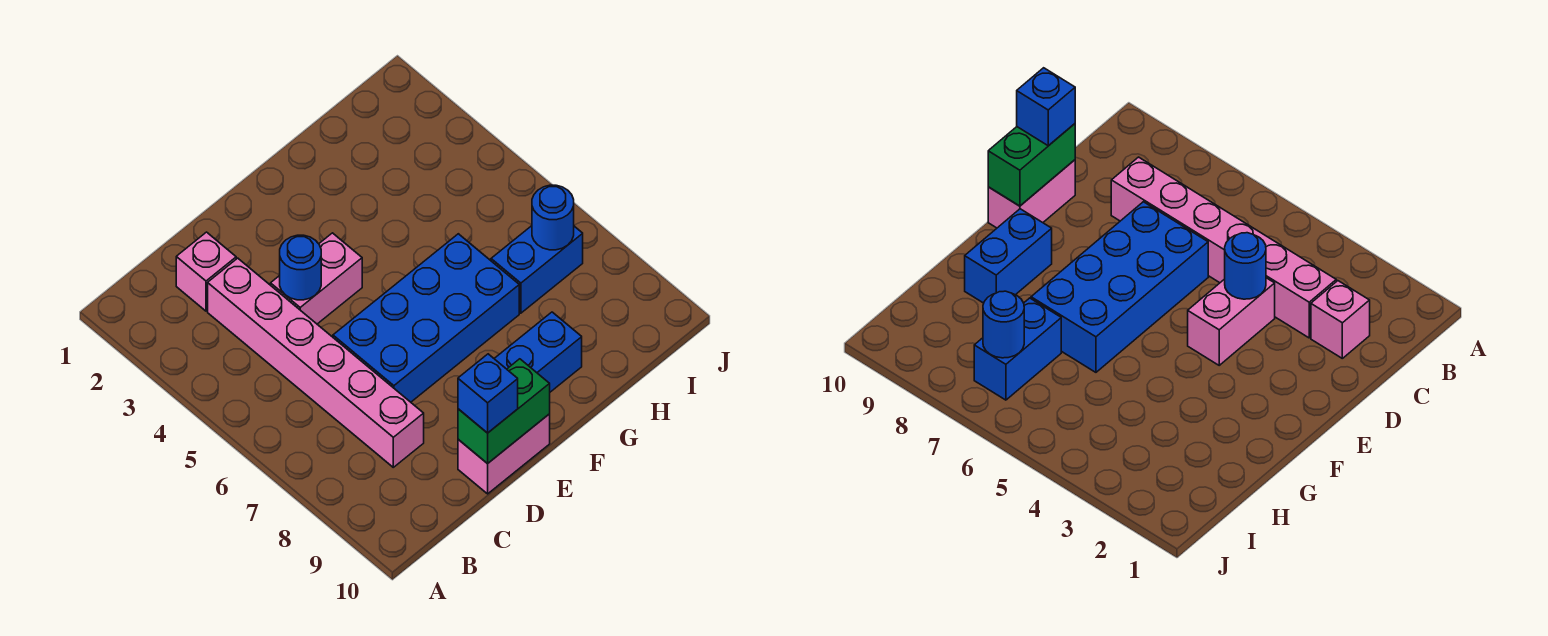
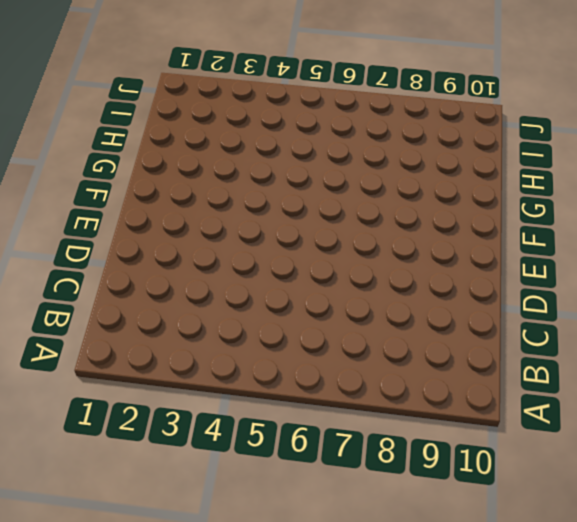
none -> pink brick C2 level 1
none -> pink brick C3:C8 level 1

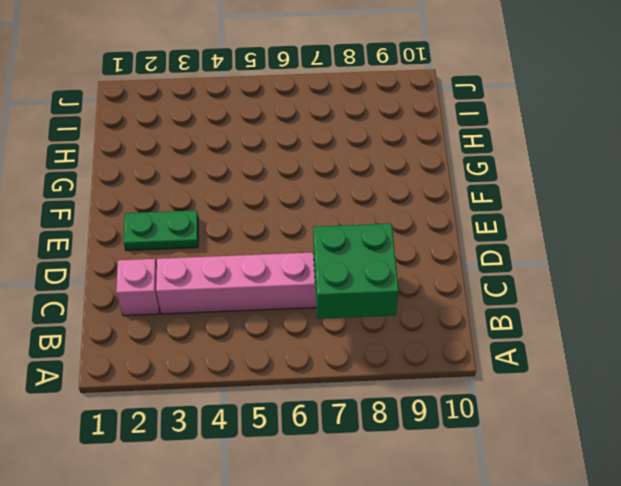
green brick B7:C8 level 2 -> none
green plate E2:E3 level 1 -> none
none -> pink brick D4:E4 level 1
none -> blue brick D6:G7 level 1

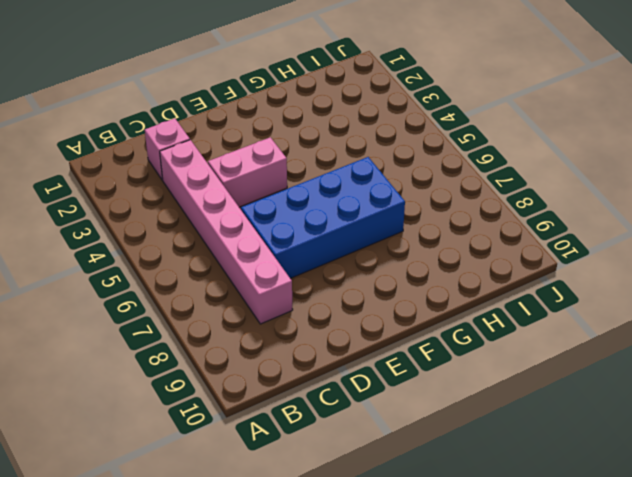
none -> pink brick D10:E10 level 1
none -> blue brick F9:G9 level 1

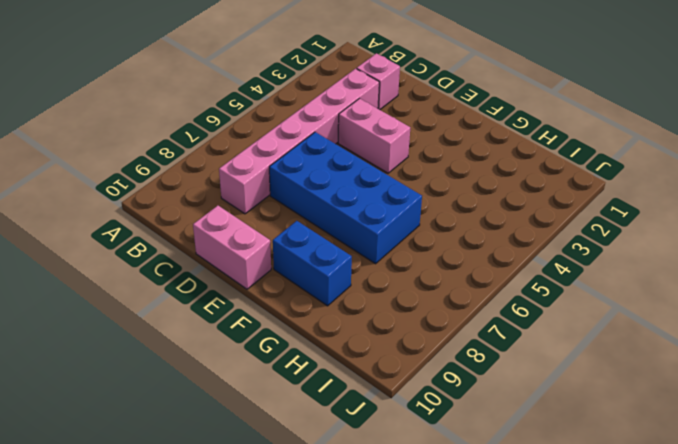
none -> blue brick H7:I7 level 1
none -> blue round brick D4 level 2

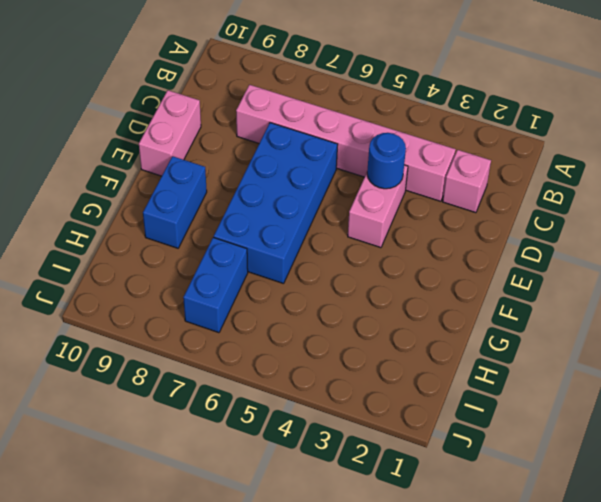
none -> green brick D10:E10 level 2
none -> blue round brick I7 level 2

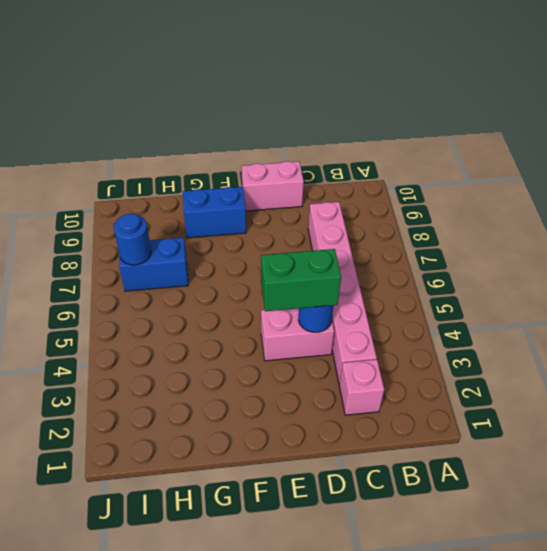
green brick D4:E4 level 3 -> green brick D10:E10 level 2
none -> blue brick D6:G7 level 1
none -> blue brick D10 level 3

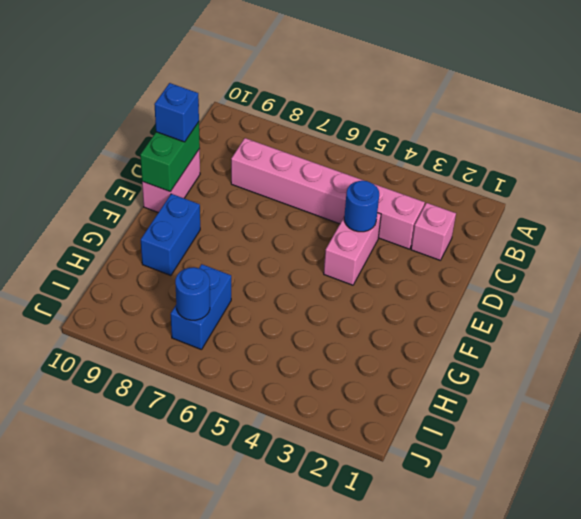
none -> blue brick D6:G7 level 1

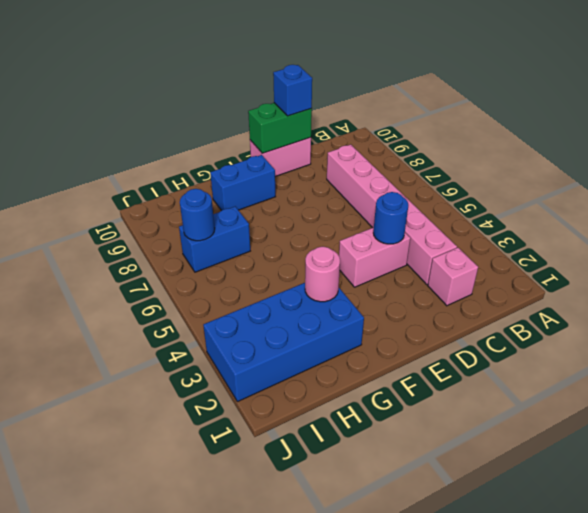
blue brick G2:J3 level 1 -> blue brick D6:G7 level 1
pink round brick G3 level 2 -> none

